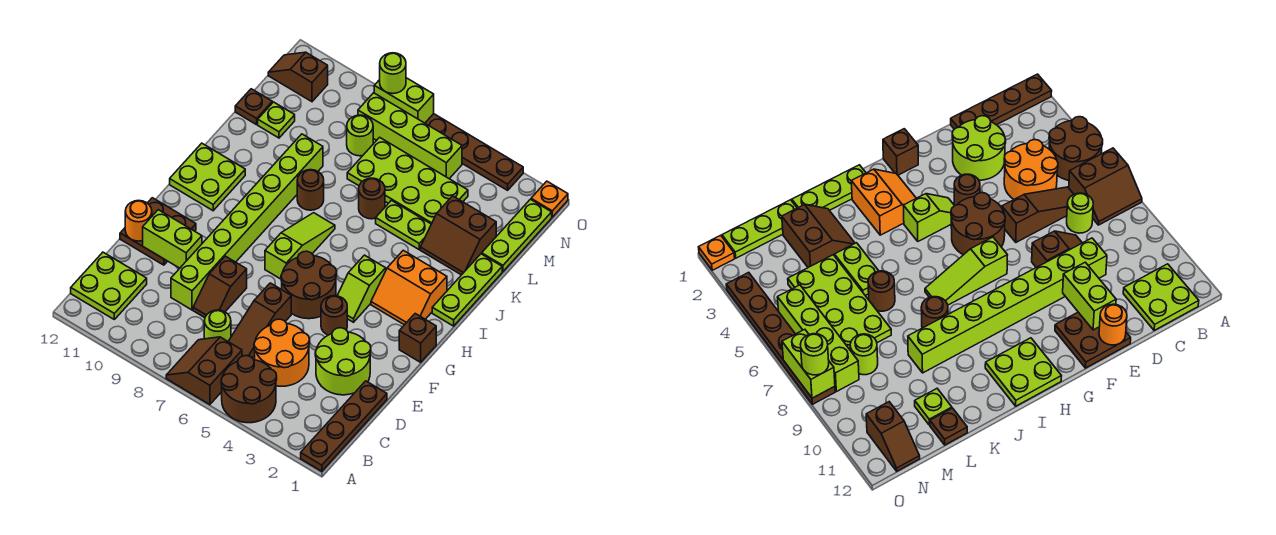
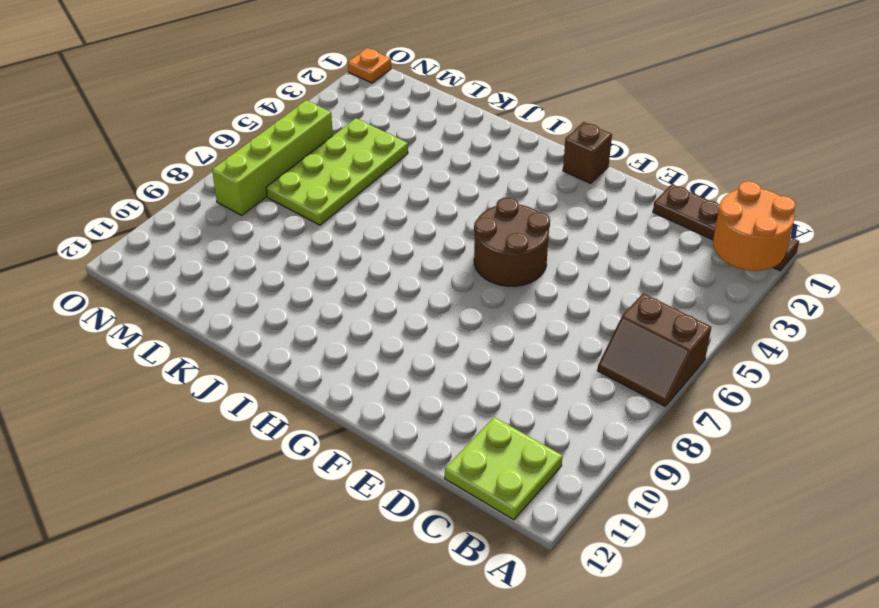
orange round brick A1:B2 level 2 -> orange round brick C4:D5 level 1
none -> brown round brick A4:B5 level 1
none -> brown slope C6:E6 level 1 top E
none -> lime round brick C7 level 1
none -> lime round brick D2:E3 level 1

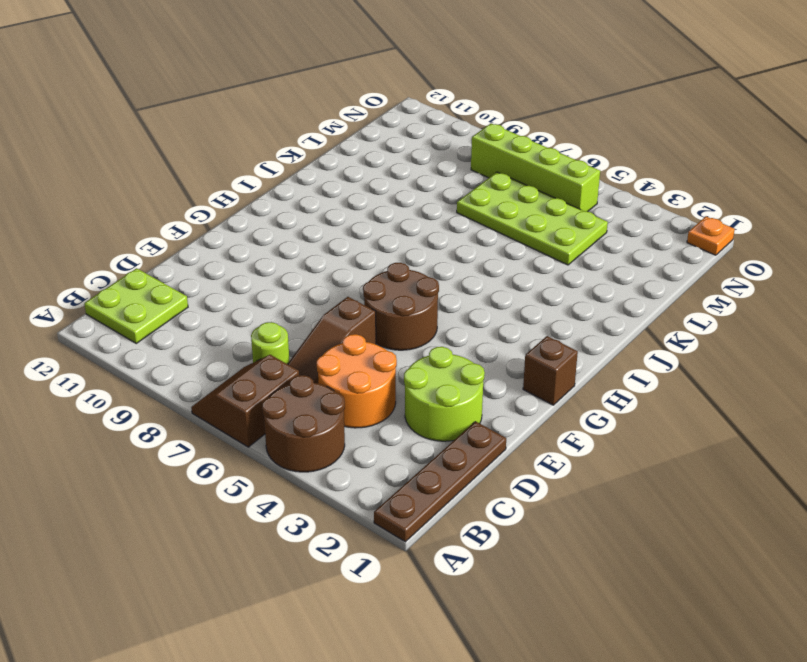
none -> brown slope D8:E8 level 1 top E
none -> lime brick D9:K9 level 1
none -> brown plate E11:F12 level 1
none -> brown round brick F4 level 1

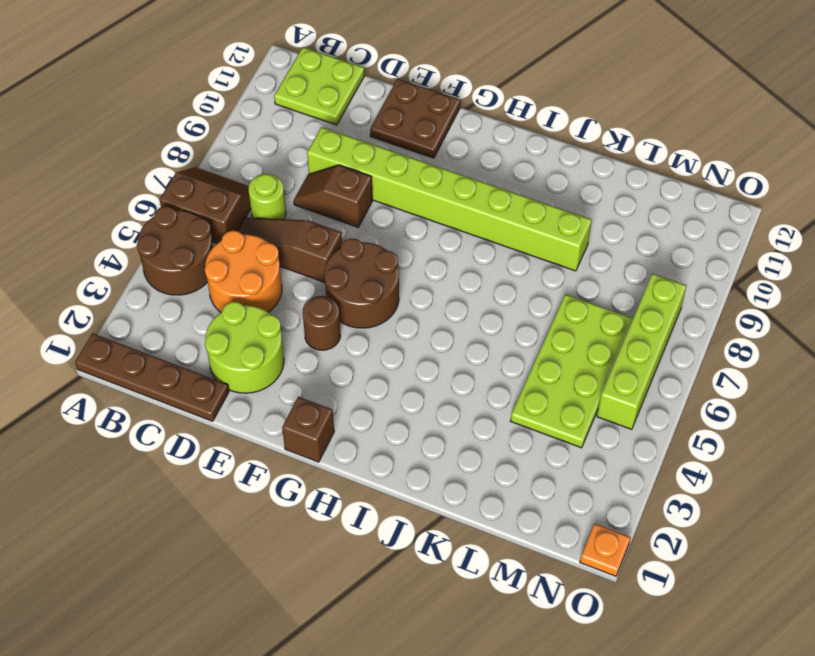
none -> lime slope G4:H4 level 1 top H
none -> lime slope G7:I7 level 1 top G
none -> orange slope H2:I3 level 1 top I
none -> lime plate H11:I12 level 1

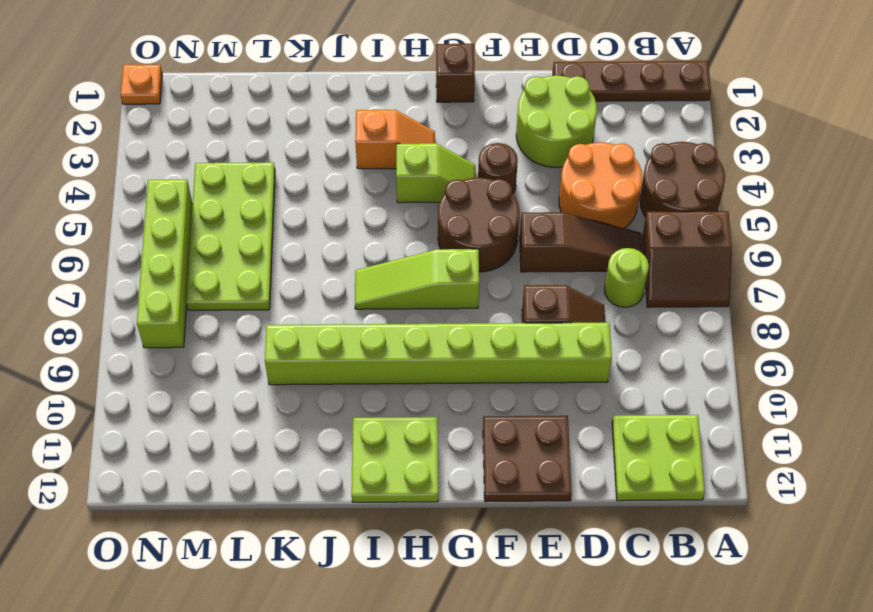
orange slope H3:I3 level 1 top I -> orange slope H2:I3 level 1 top I
none -> lime plate I1:K1 level 1
none -> brown round brick J8 level 1
none -> brown slope K2:L3 level 1 top L
none -> lime plate K4:K5 level 1

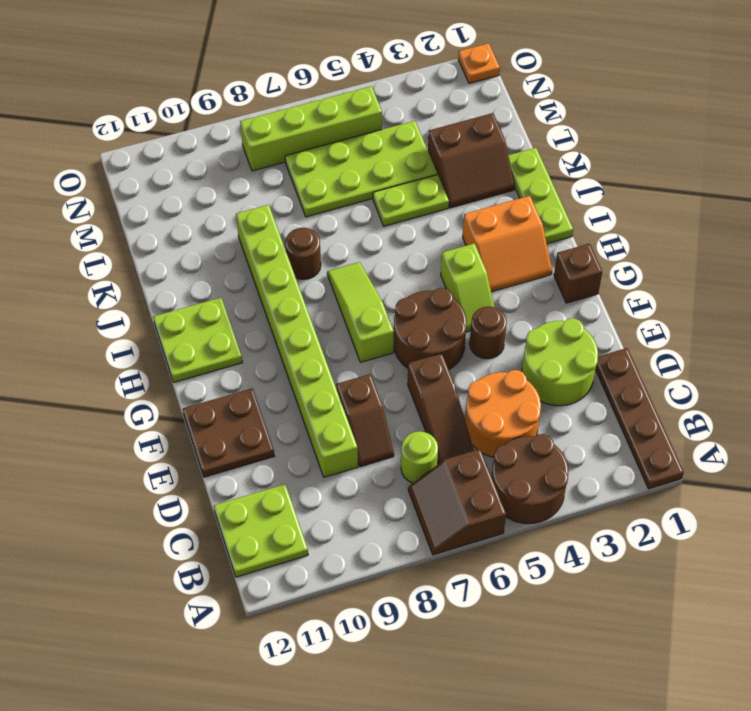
none -> brown round brick K6 level 1
none -> lime plate L1:N1 level 1
none -> lime plate L11 level 1
none -> brown plate L12 level 1

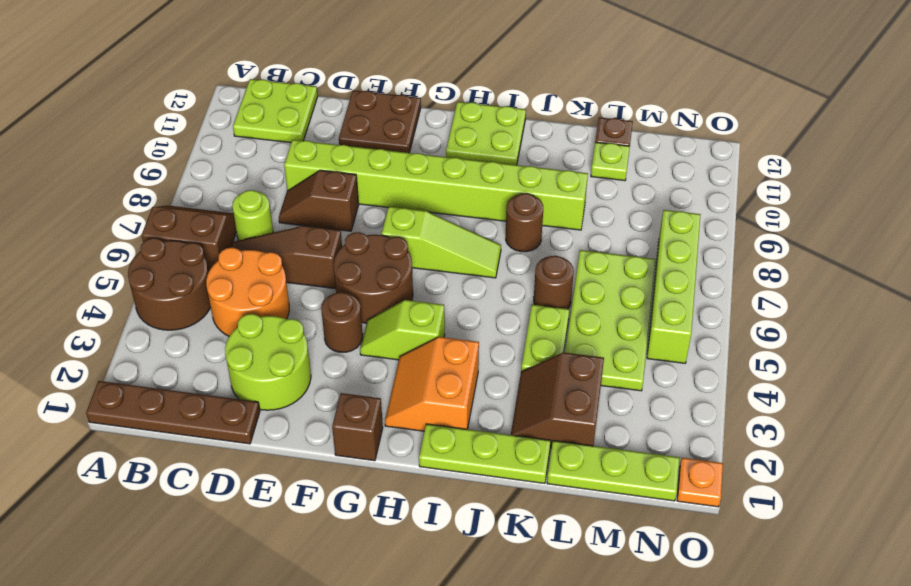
none -> lime round brick M8 level 1
none -> brown slope N11:N12 level 1 top 11
none -> brown plate O3:O8 level 1
none -> lime brick E10:E11 level 2

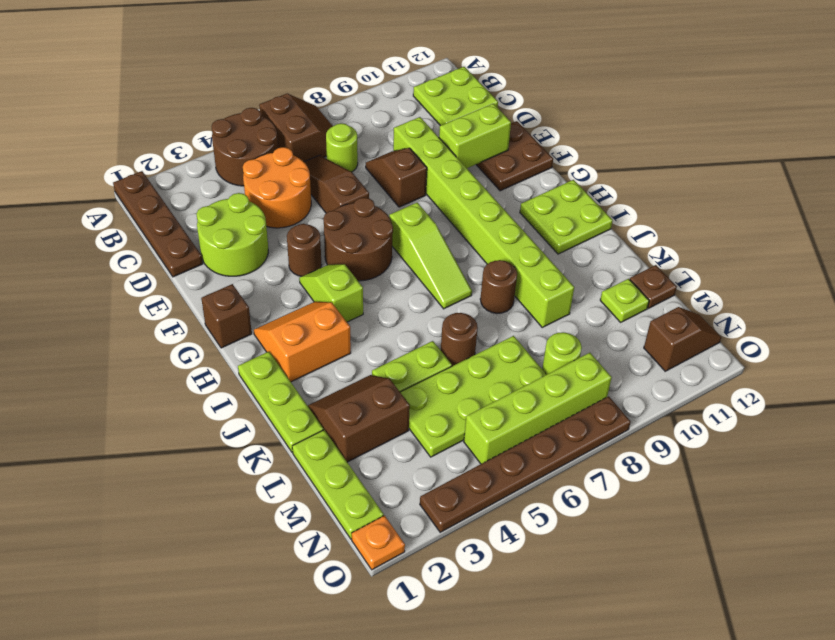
none -> orange round brick E12 level 2
none -> lime brick O7:O8 level 2
none -> lime round brick O8 level 3

